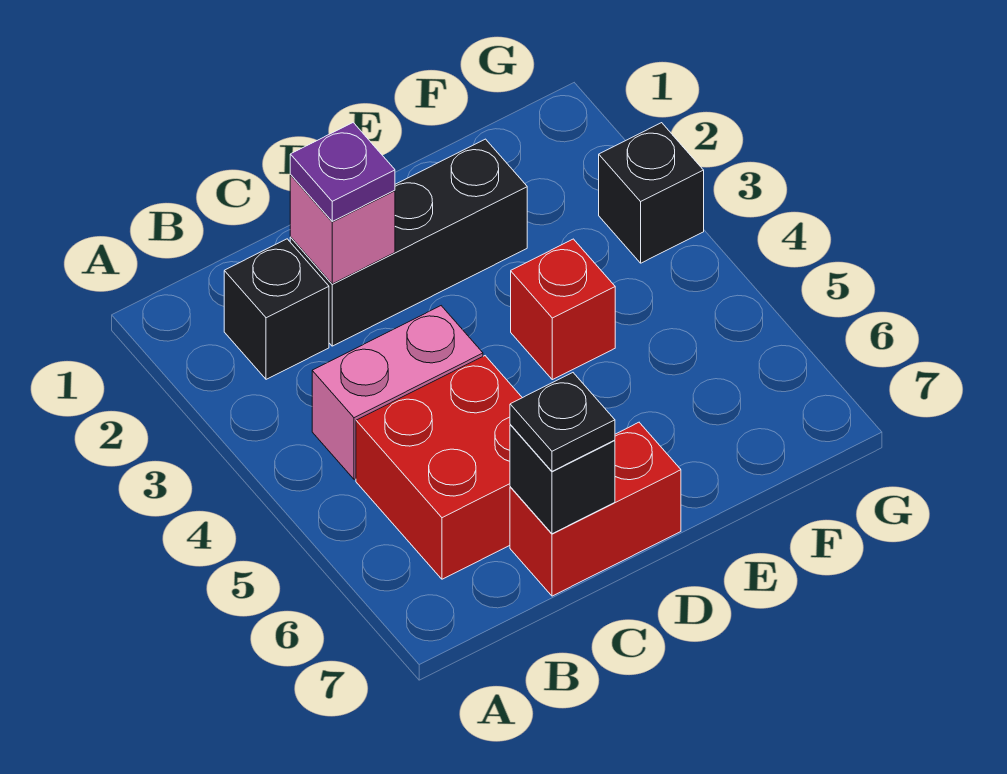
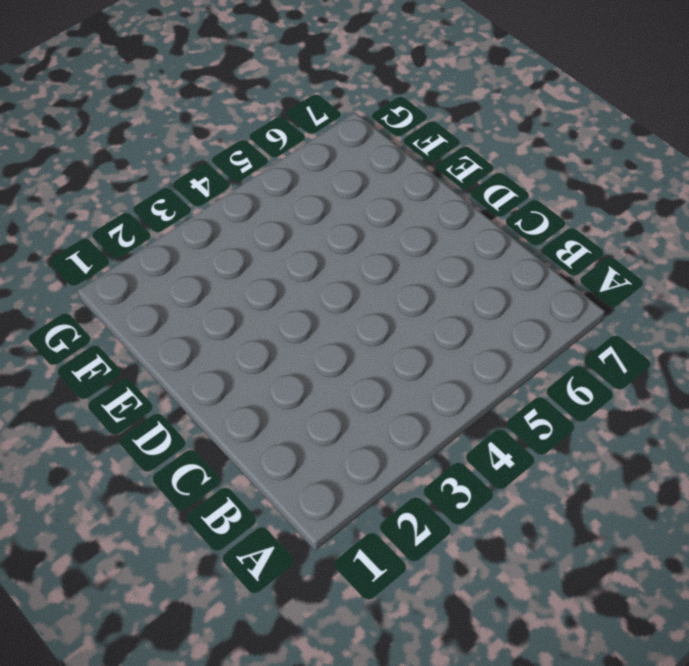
none -> black brick B2 level 1
none -> pink brick B4:C4 level 1

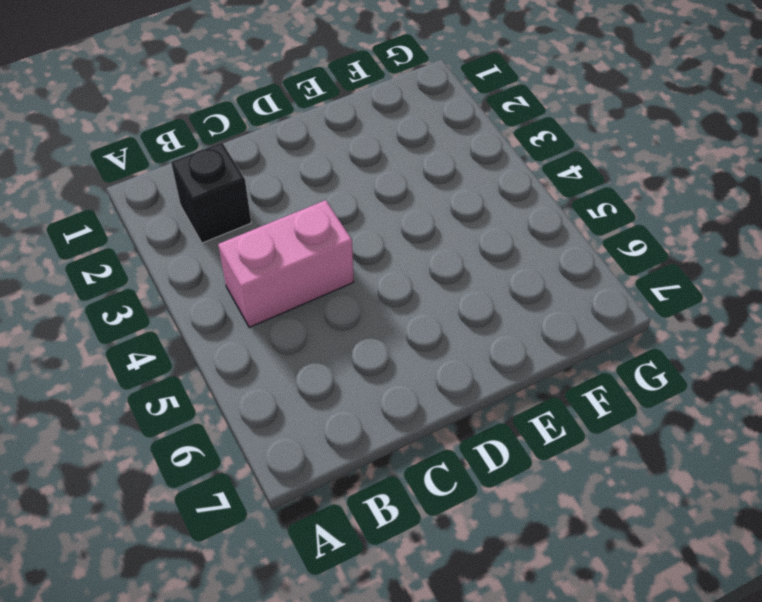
none -> red brick B5:C6 level 1
none -> black brick C2:E2 level 1

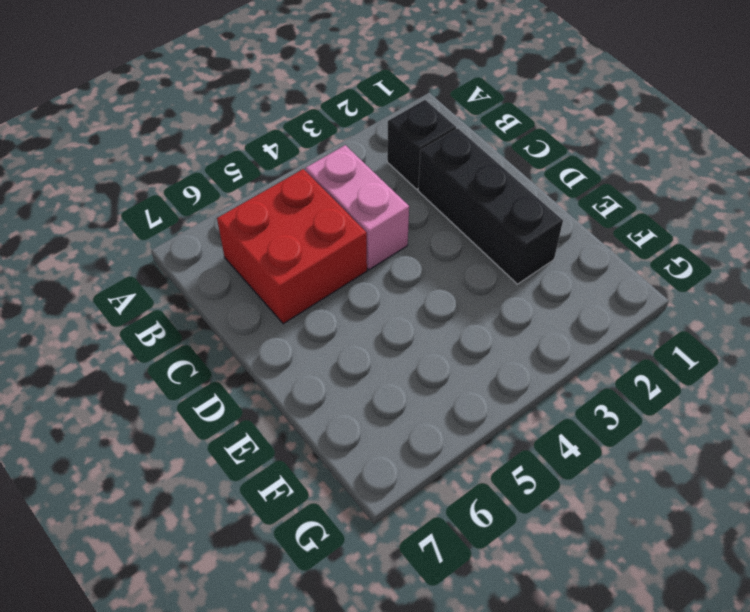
none -> red brick C7:D7 level 1
none -> red brick E4 level 1

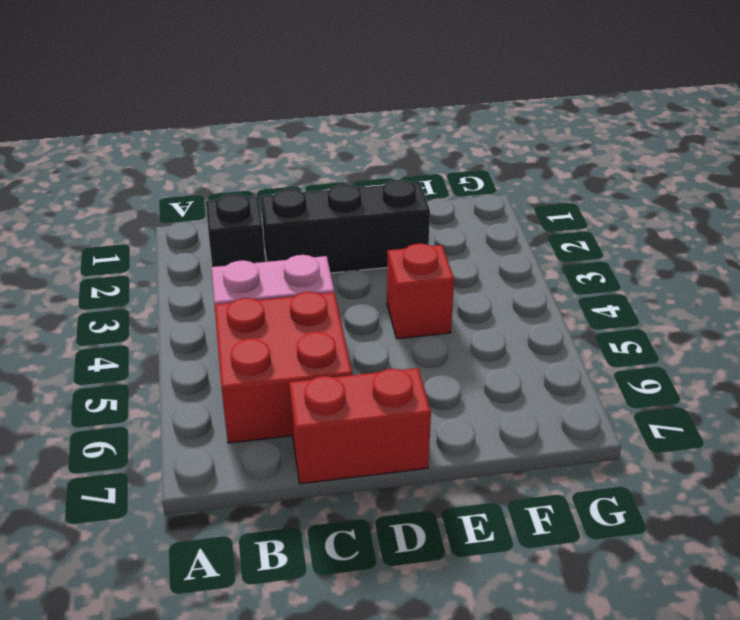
none -> black brick G3 level 1
none -> pink brick C2 level 2

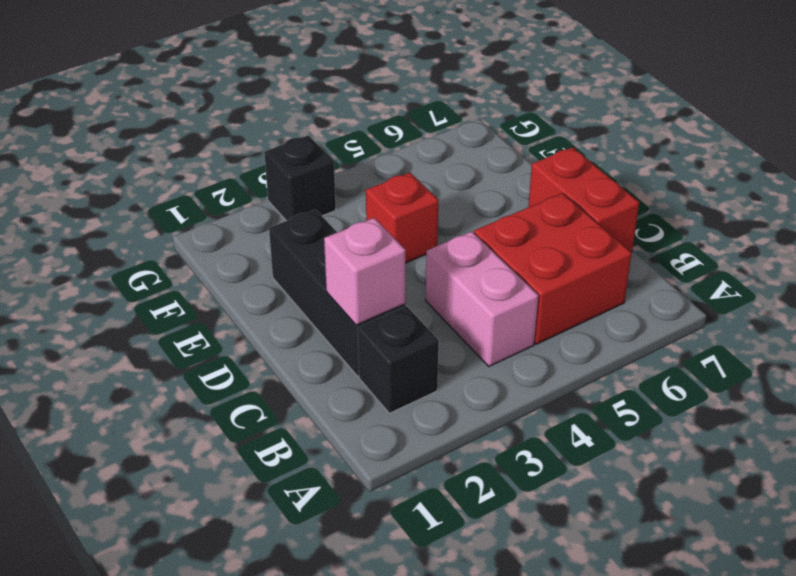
none -> black brick C7 level 2
none -> purple plate C2 level 3

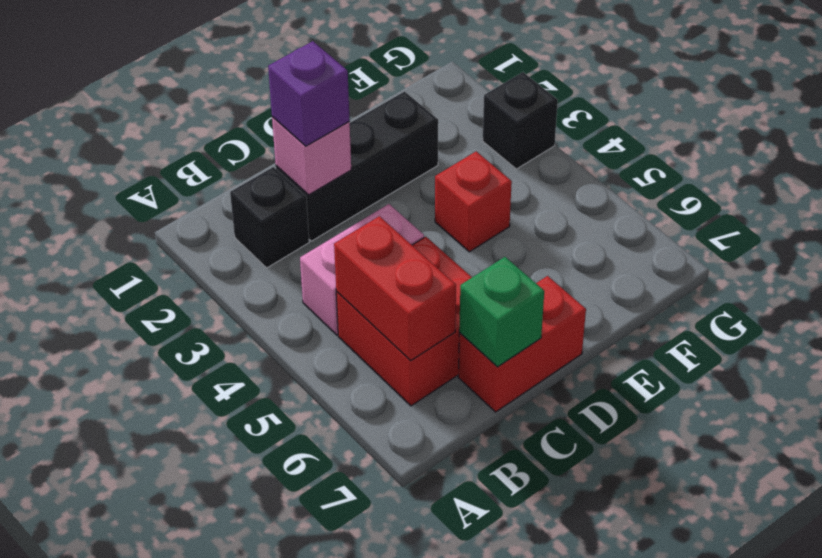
red brick B5:B6 level 2 -> none
purple brick C2 level 3 -> purple plate C2 level 3
green brick C7 level 2 -> black brick C7 level 2
none -> black plate C7 level 3

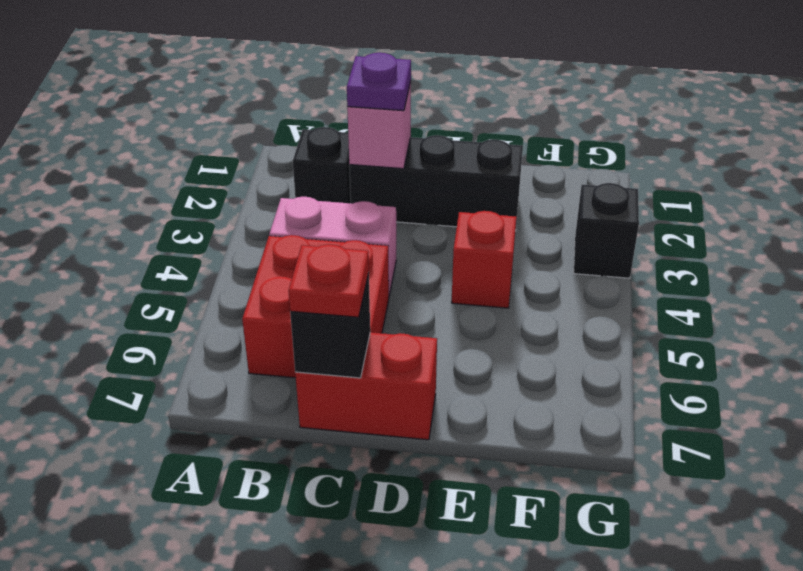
red plate C7 level 3 -> black plate C7 level 3

